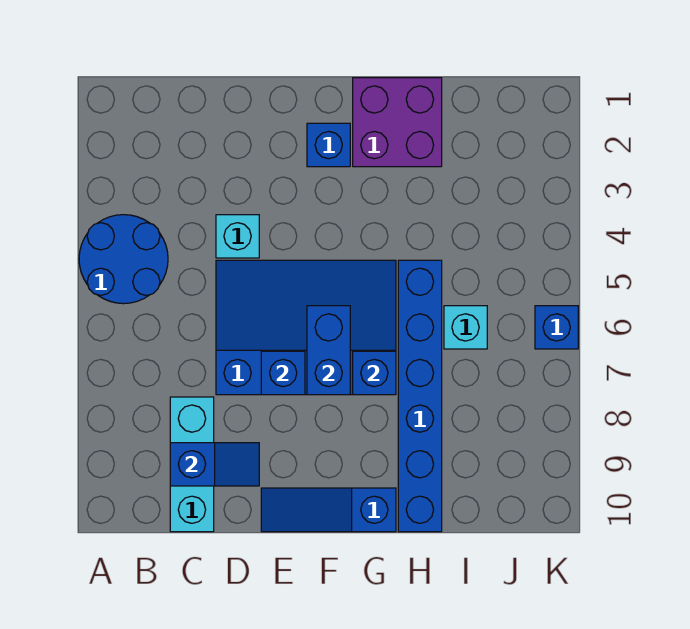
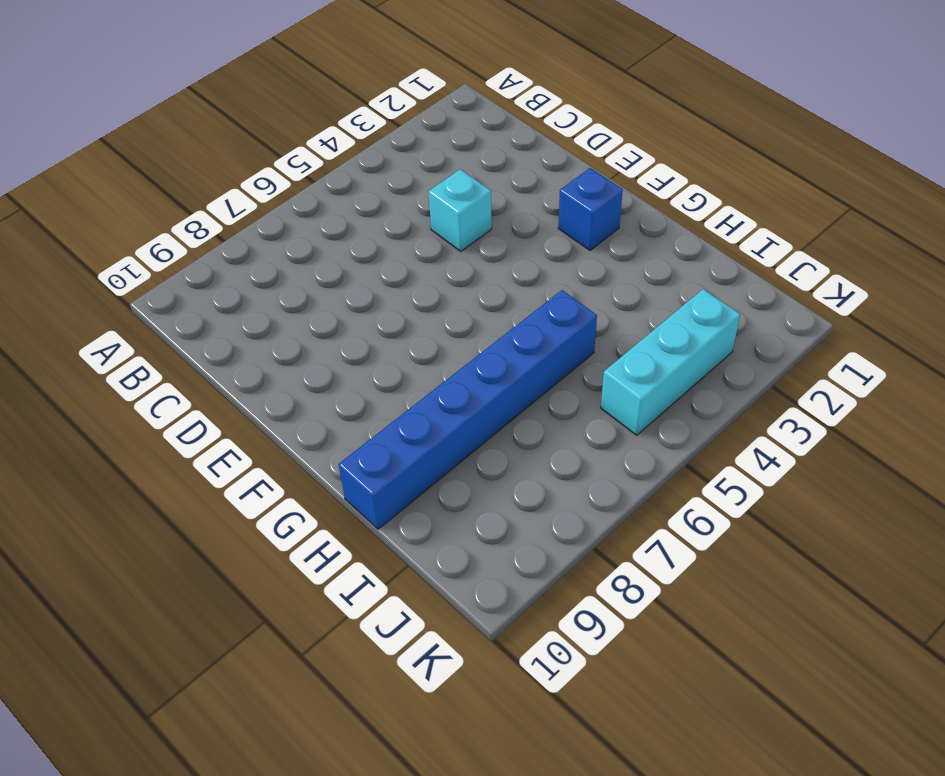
cyan brick J3:J5 level 1 -> cyan brick C8:C10 level 1
none -> blue round brick A4:B5 level 1
none -> blue slope D5:G7 level 1 top 7
none -> blue slope E10:G10 level 1 top G

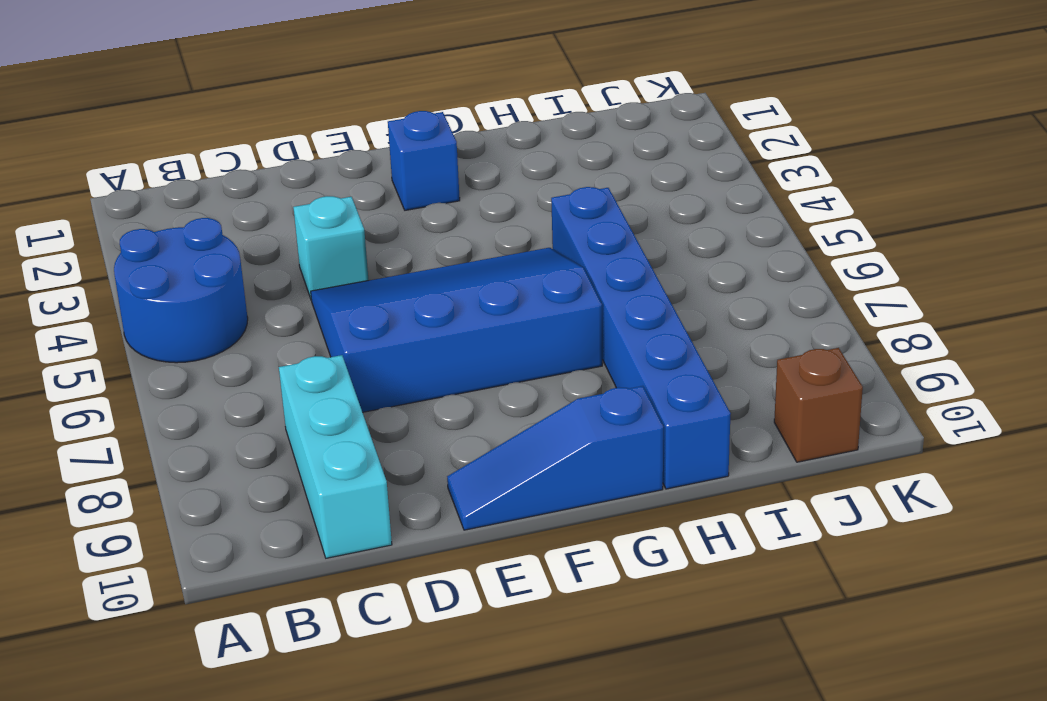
brown brick J10 level 1 -> none
none -> purple brick G1:H2 level 1
none -> cyan brick I6 level 1
none -> blue brick K6 level 1

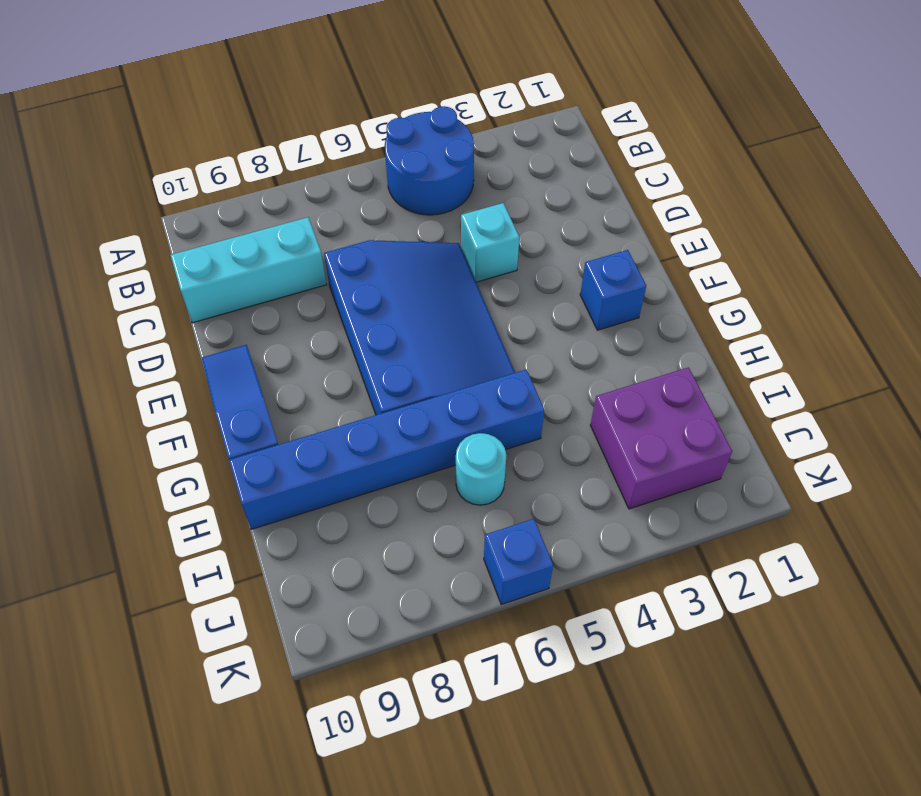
purple brick I2:J3 level 1 -> purple brick G1:H2 level 1
cyan round brick I6 level 1 -> cyan brick I6 level 1
none -> blue slope C9:D9 level 2 top C
none -> blue brick E7 level 2
none -> blue brick F6:F7 level 2

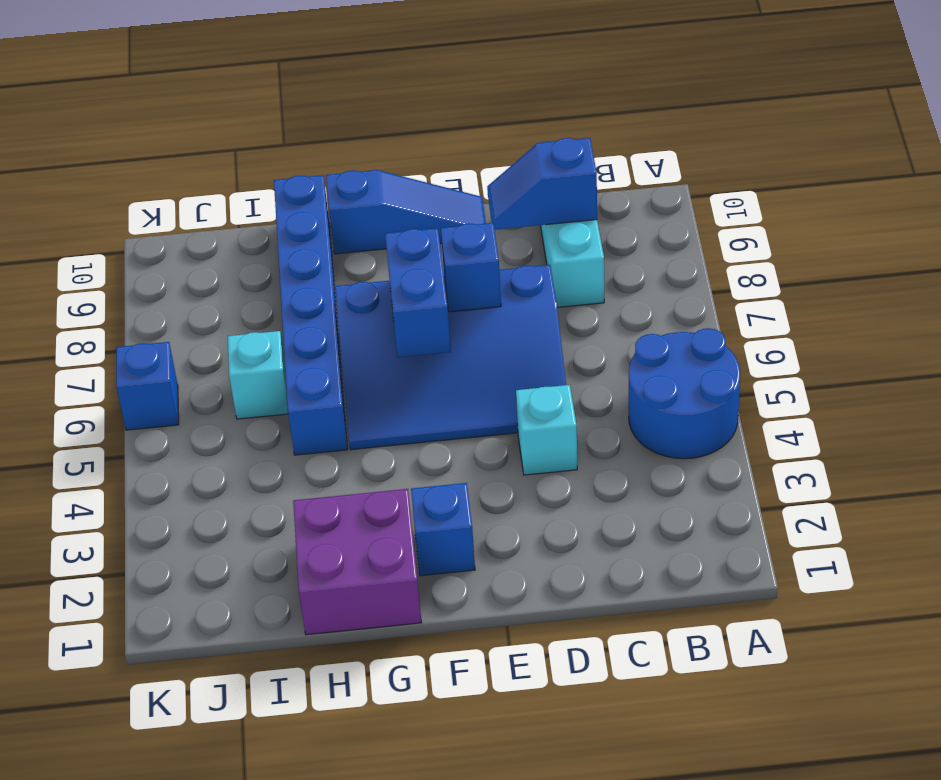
none -> blue brick G7 level 2

